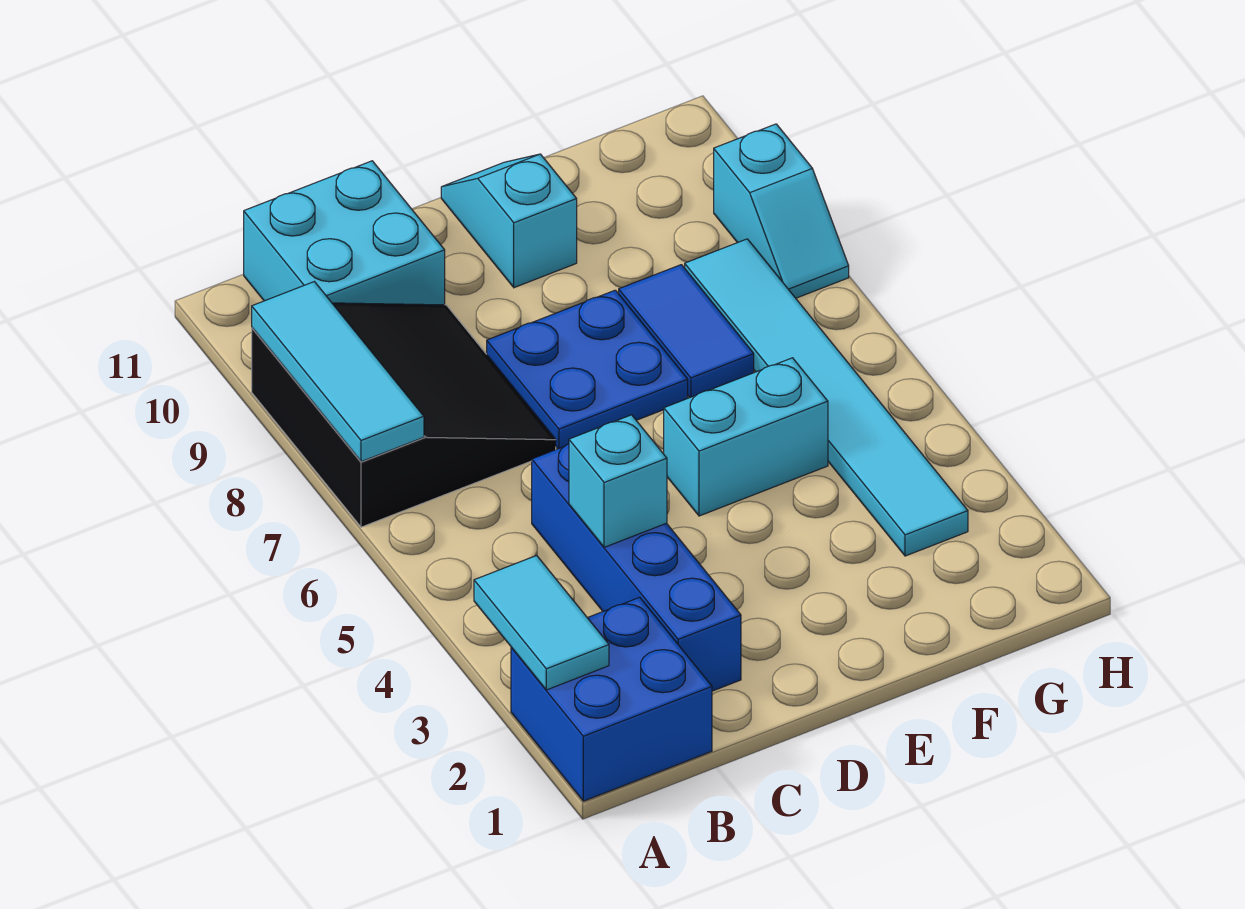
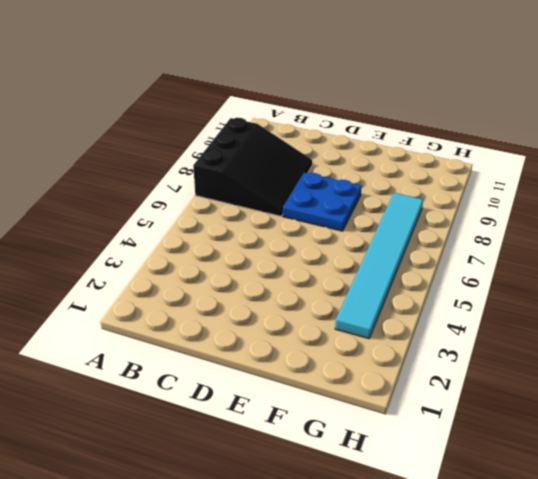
none -> blue brick A1:B2 level 1
none -> cyan brick B10:C11 level 1
none -> blue brick C2:C5 level 1

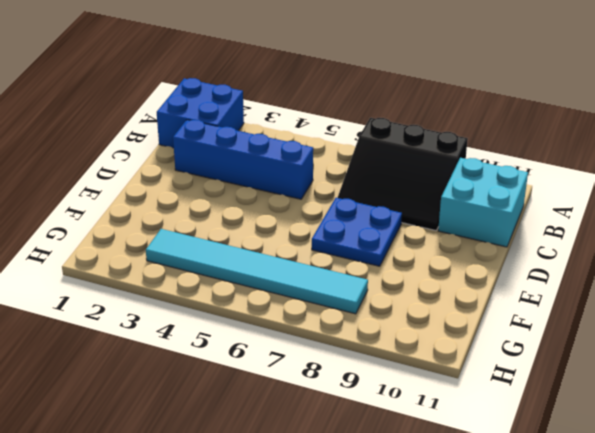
none -> cyan brick E5:F5 level 1
none -> cyan slope E10:E11 level 1 top 10
none -> blue tile F7:F8 level 1

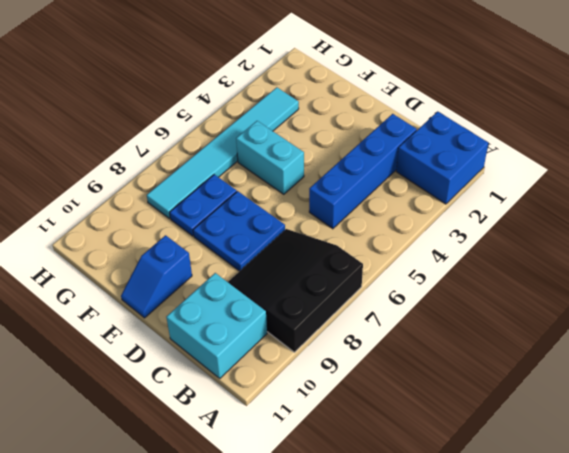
blue slope E10:E11 level 1 top 10 -> cyan slope E10:E11 level 1 top 10
blue plate F7:F8 level 1 -> blue tile F7:F8 level 1
none -> cyan slope H8:H9 level 1 top 9
none -> cyan tile A2:A3 level 2
none -> cyan tile A7:A9 level 2

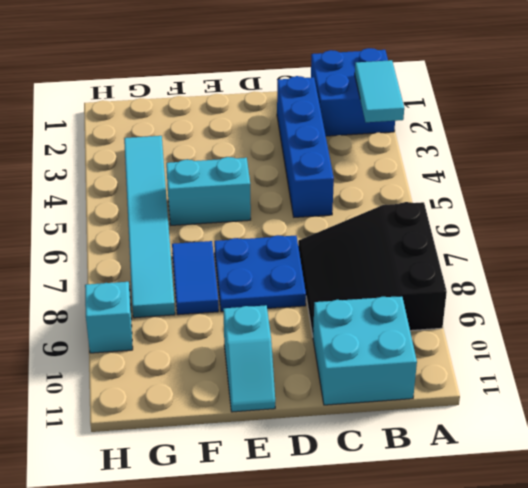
none -> cyan tile A7:A9 level 2
none -> cyan brick C4 level 2

